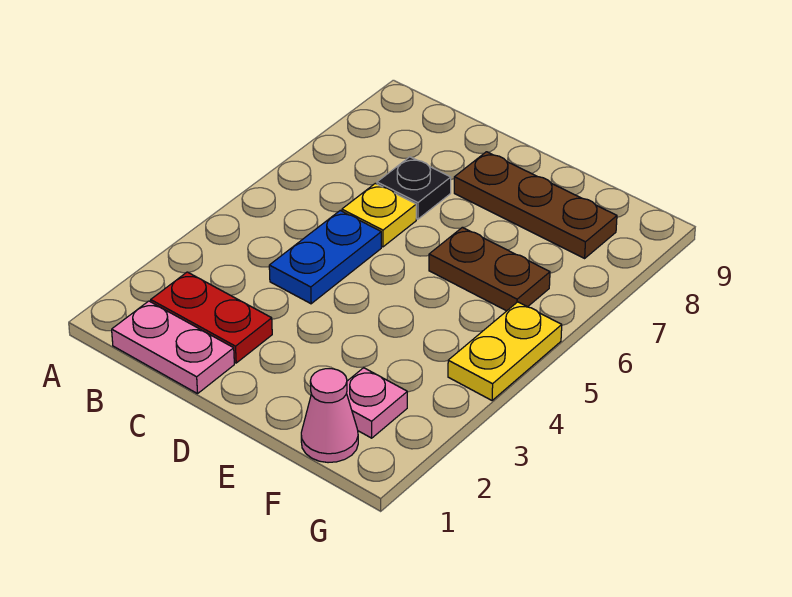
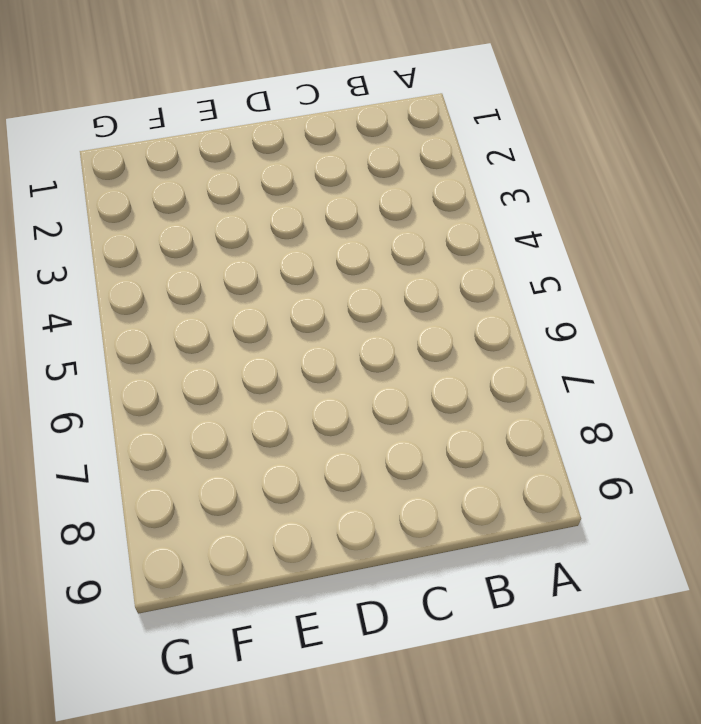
none -> pink plate B1:C1 level 1
none -> red plate B2:C2 level 1

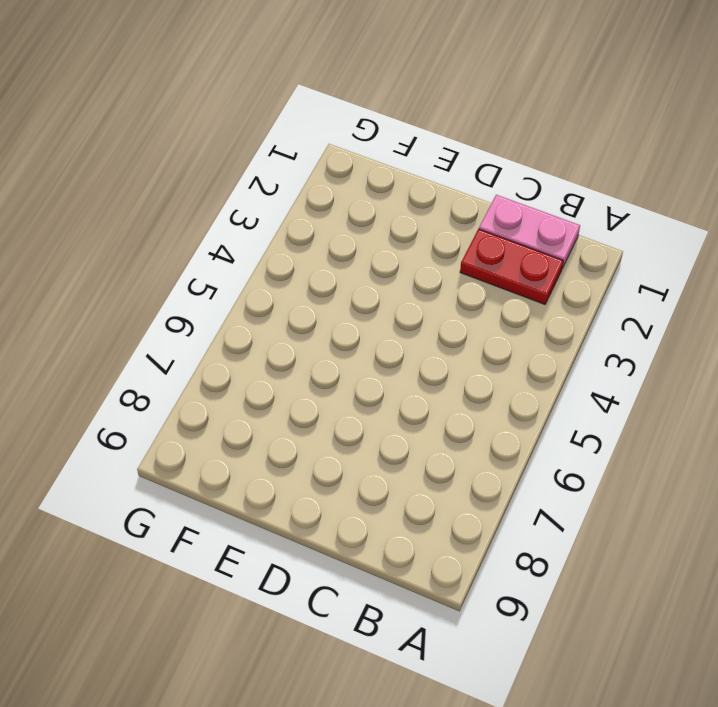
none -> blue plate C4:C5 level 1
none -> yellow plate C6 level 1

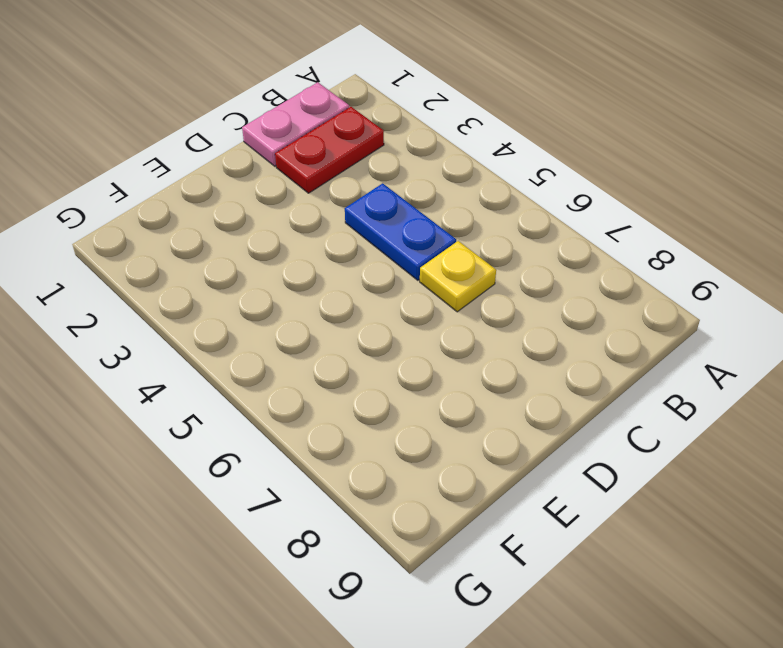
none -> black plate C7 level 1
none -> brown plate D8:F8 level 1

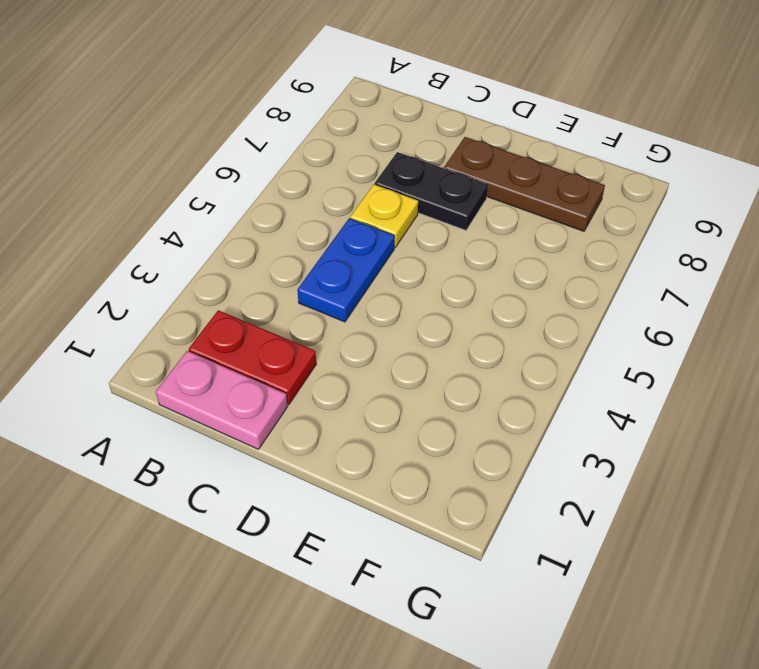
black plate C7:D7 level 1 -> black plate C7 level 1
none -> brown plate E6:F6 level 1
none -> pink cone F1 level 1

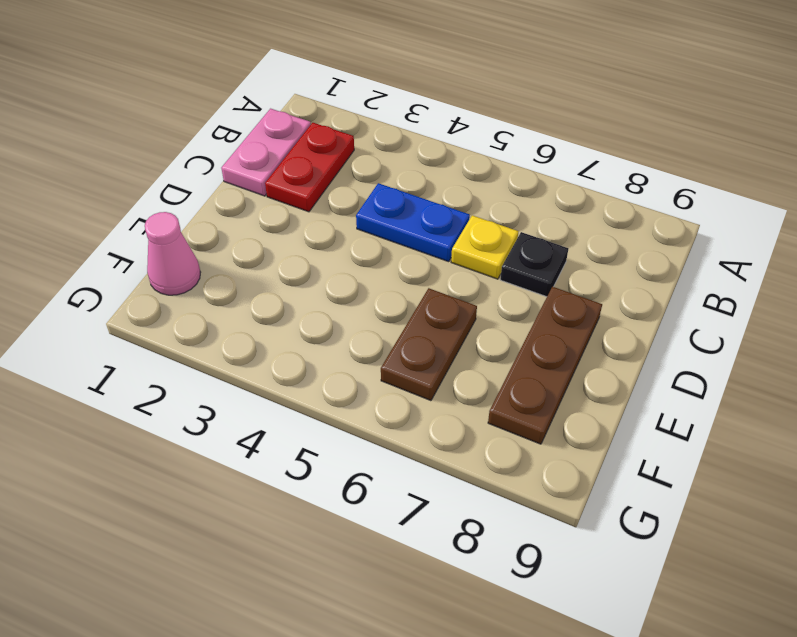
none -> pink plate F2 level 1
none -> yellow plate G4:G5 level 1

